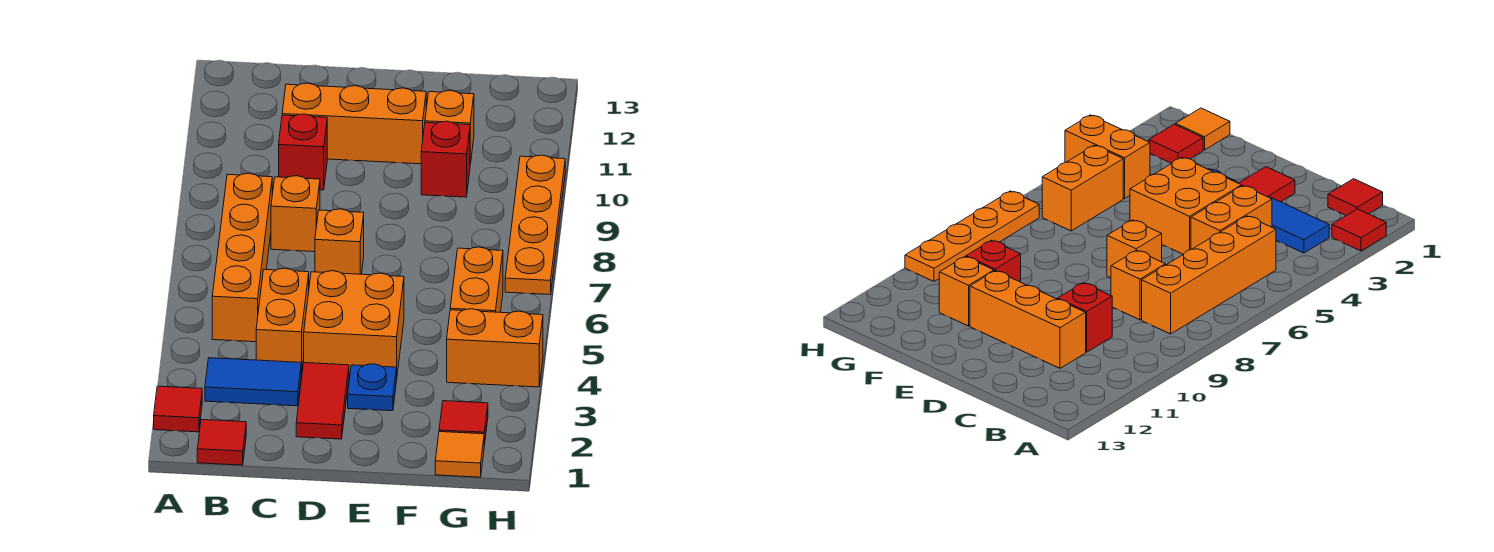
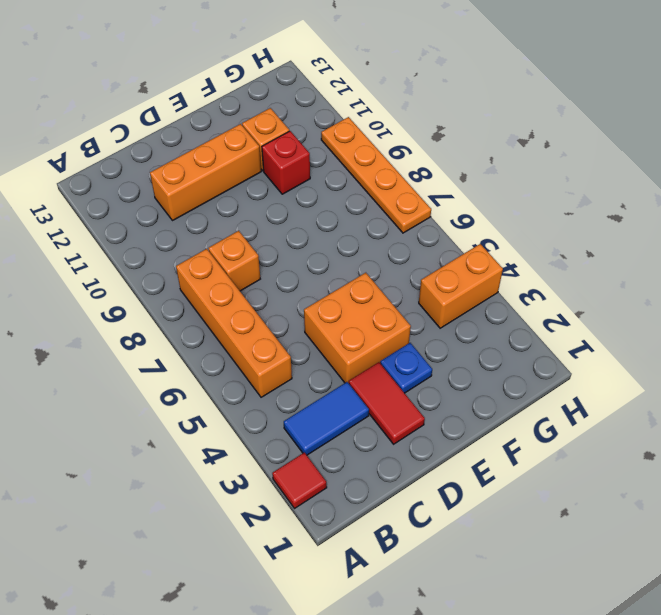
none -> red tile B1 level 1
none -> orange brick C4:C5 level 1
none -> red brick C10 level 1

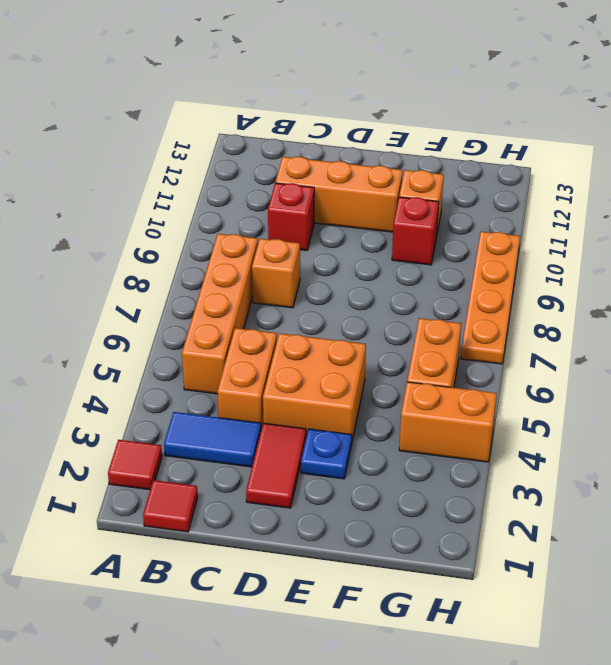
none -> orange brick D7 level 1
none -> orange tile G1 level 1
none -> red tile G2 level 1

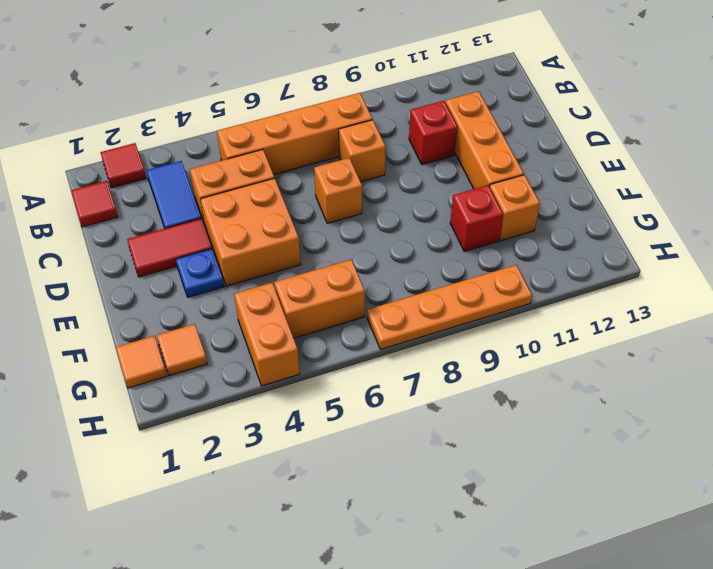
orange tile G2 level 1 -> red tile G2 level 1

